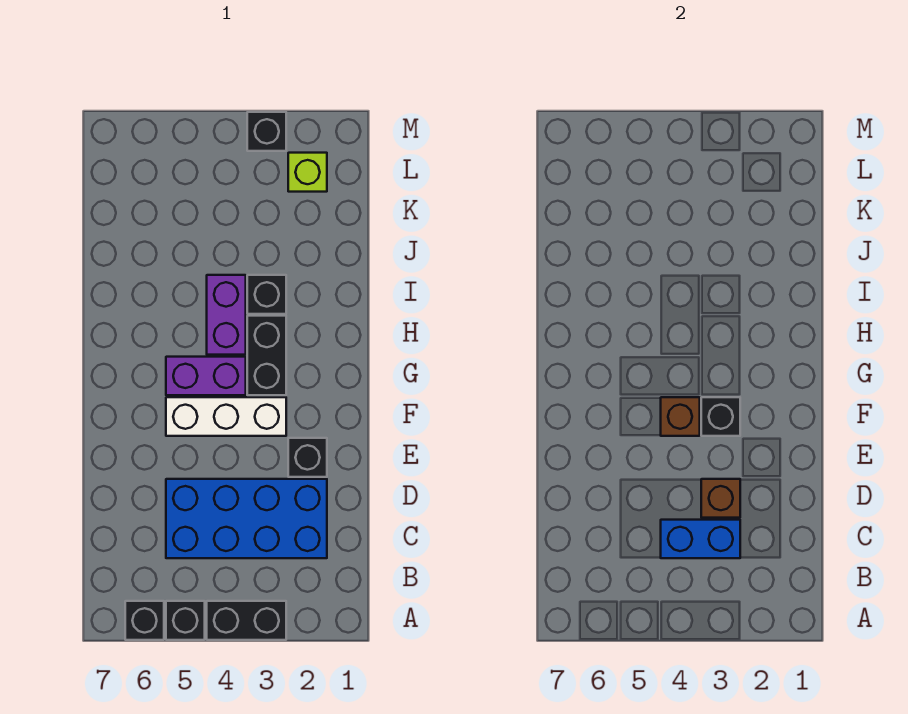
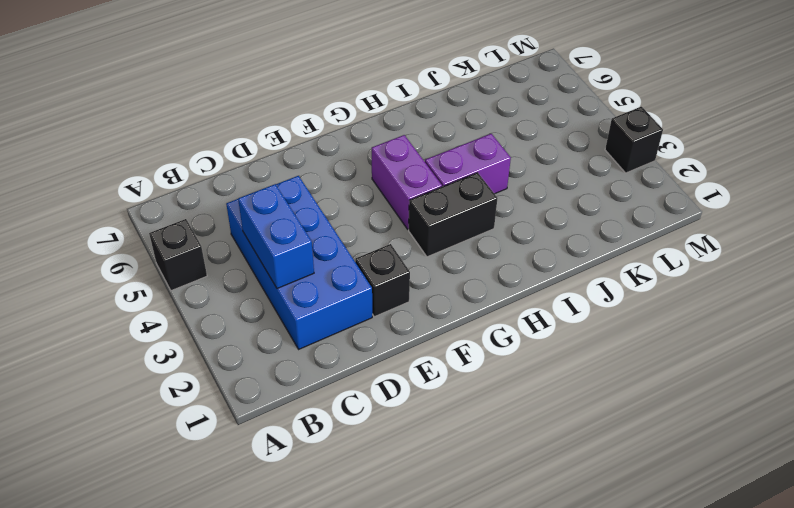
none -> black brick A3:A4 level 1
none -> black brick A6 level 1
none -> white brick F3:F5 level 1

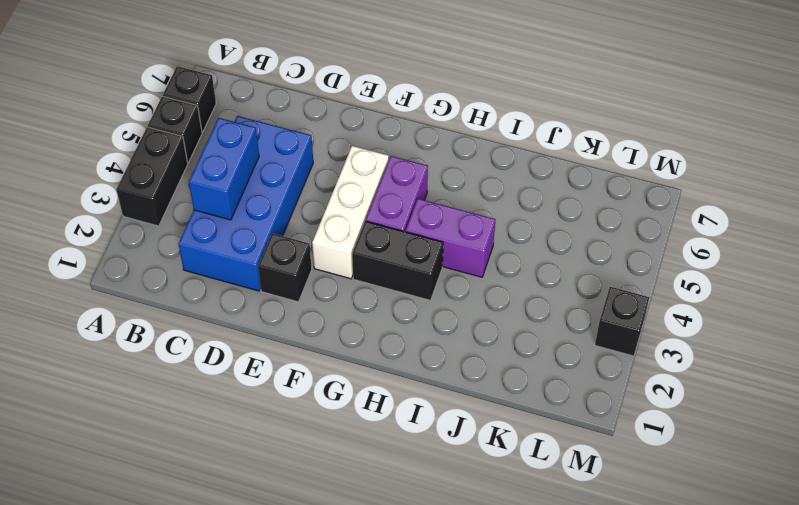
none -> black brick I3 level 1
none -> lime brick L2 level 1
none -> brown brick D3 level 2

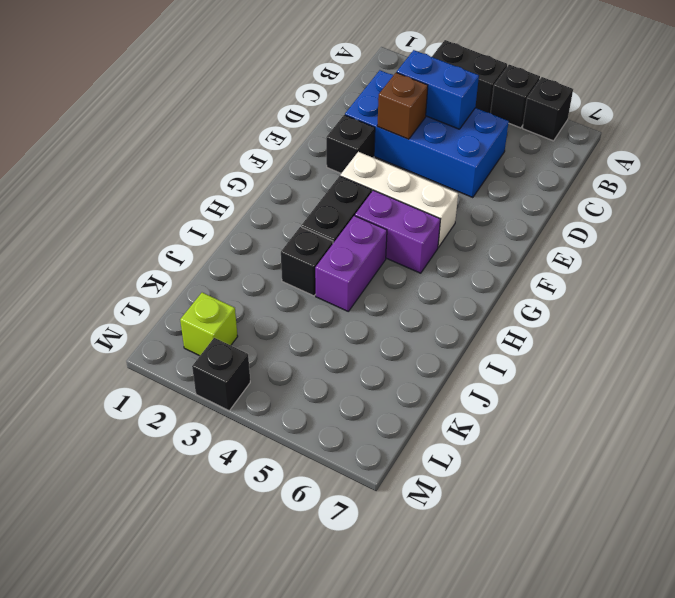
none -> black brick F3 level 2
none -> brown brick F4 level 2

